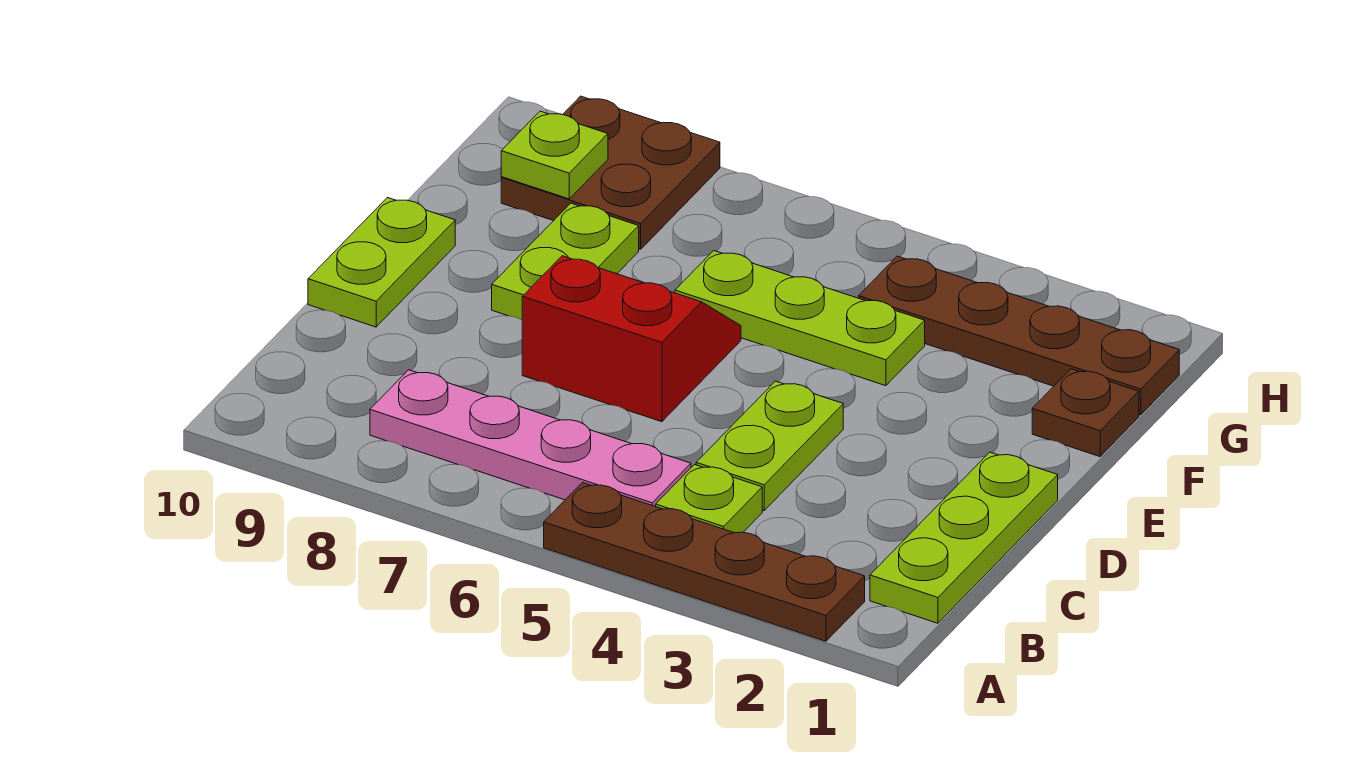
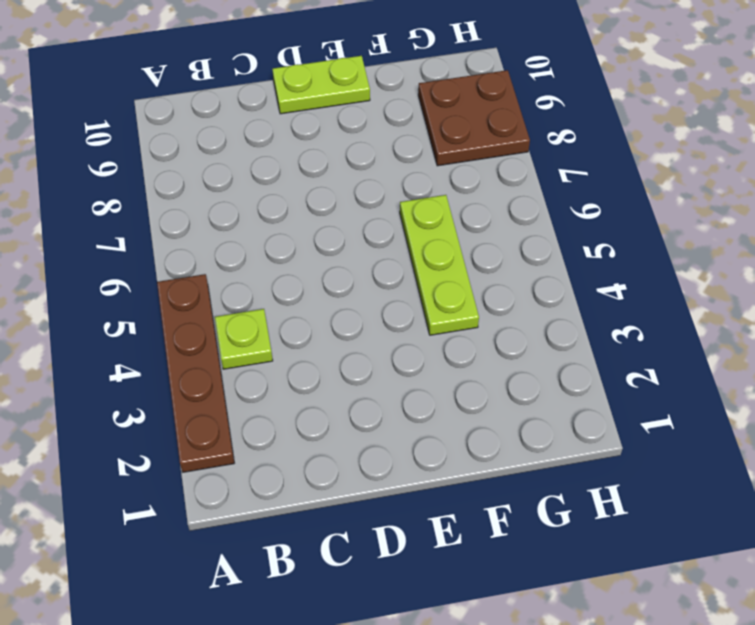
none -> lime plate B1:D1 level 1
none -> pink plate B5:B8 level 1
none -> lime plate C4:D4 level 1

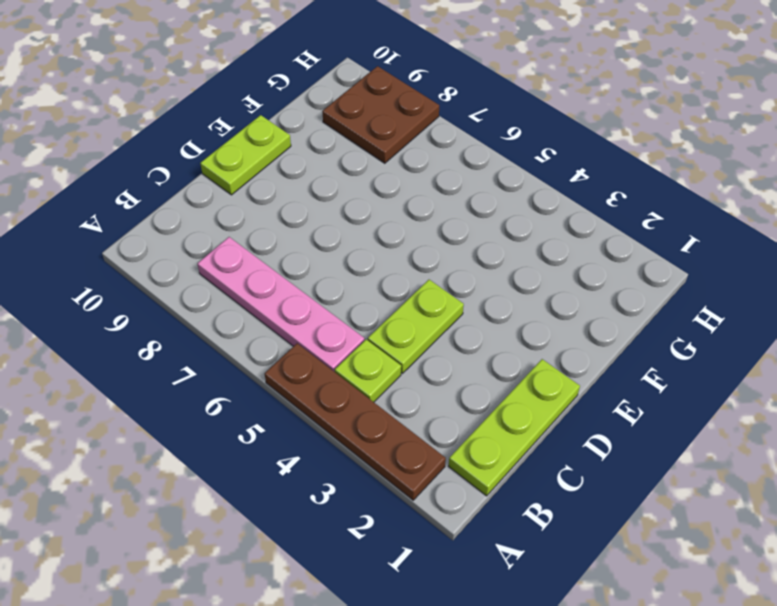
none -> red slope D6:E7 level 1 top D
none -> lime plate E8:F8 level 1
none -> brown plate F1 level 1

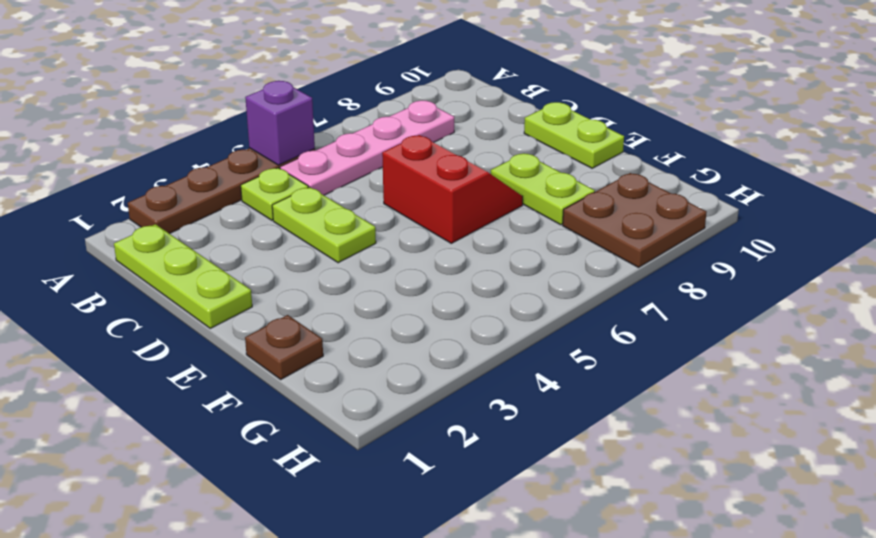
purple brick A5 level 2 -> none
red slope D6:E7 level 1 top 6 -> red slope D6:E7 level 1 top D
none -> lime plate F4:F6 level 1
none -> brown plate G1:G4 level 1
none -> lime plate G9 level 2

